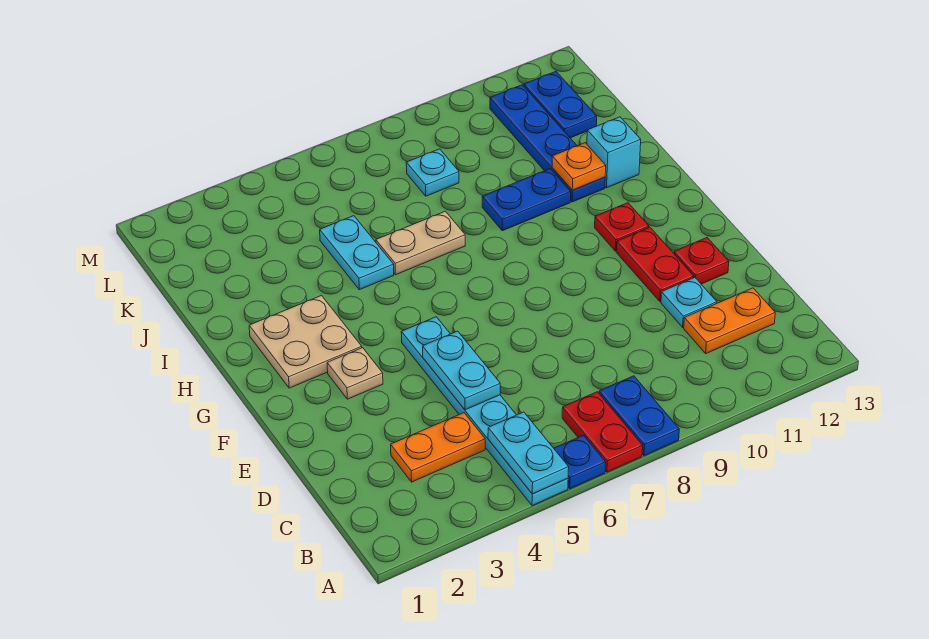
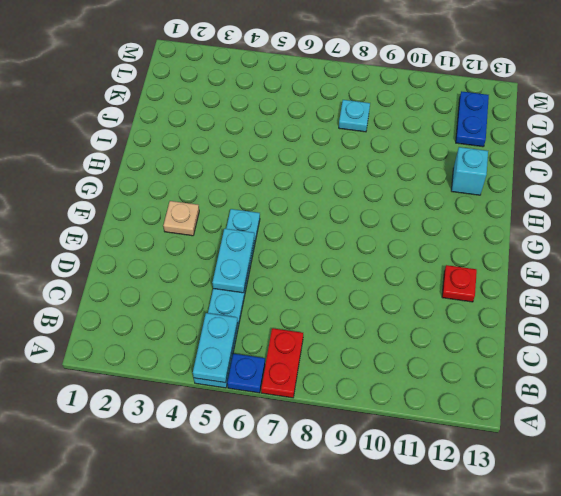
none -> blue plate A8:B8 level 1
none -> orange plate C3:C4 level 1
none -> orange plate C11:C12 level 1

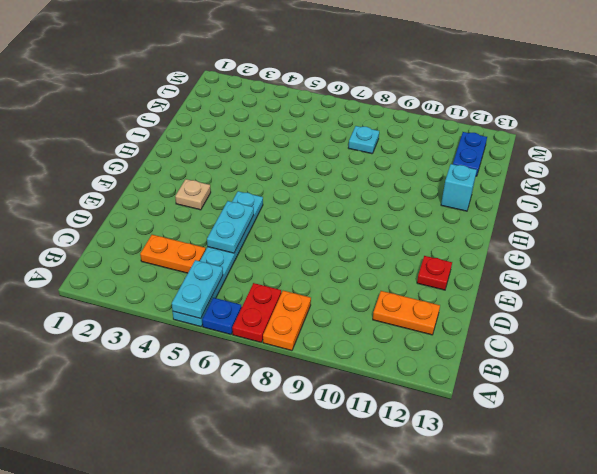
orange plate A8:B8 level 1 -> blue plate A8:B8 level 1
none -> cyan plate D11 level 1
none -> red plate E11:F11 level 1
none -> tan plate G2:H3 level 1

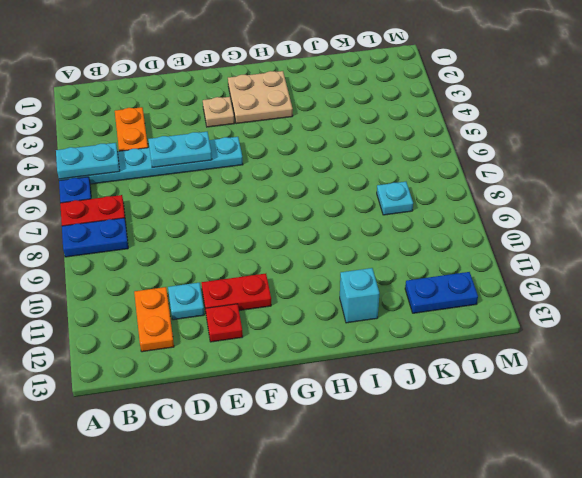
none -> red plate G11 level 1
none -> cyan plate I5:J5 level 1
none -> tan plate I6:I7 level 1

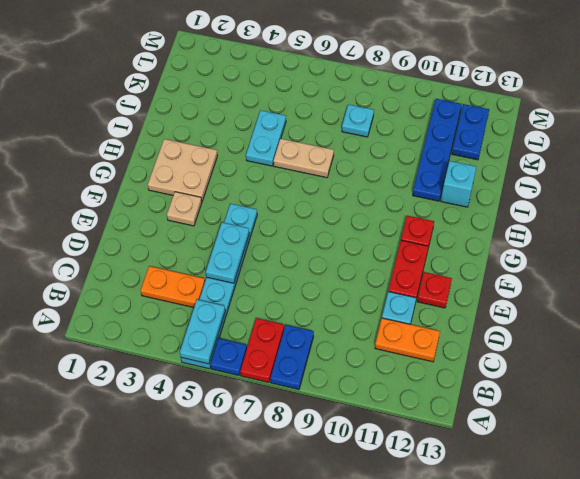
none -> blue plate I9:I10 level 1
none -> orange plate I11 level 2

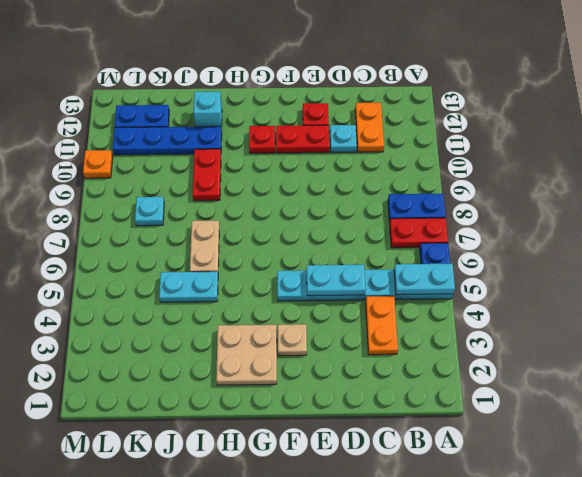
red plate I9:I10 level 1 -> blue plate I9:I10 level 1
orange plate M10 level 1 -> orange plate I11 level 2

